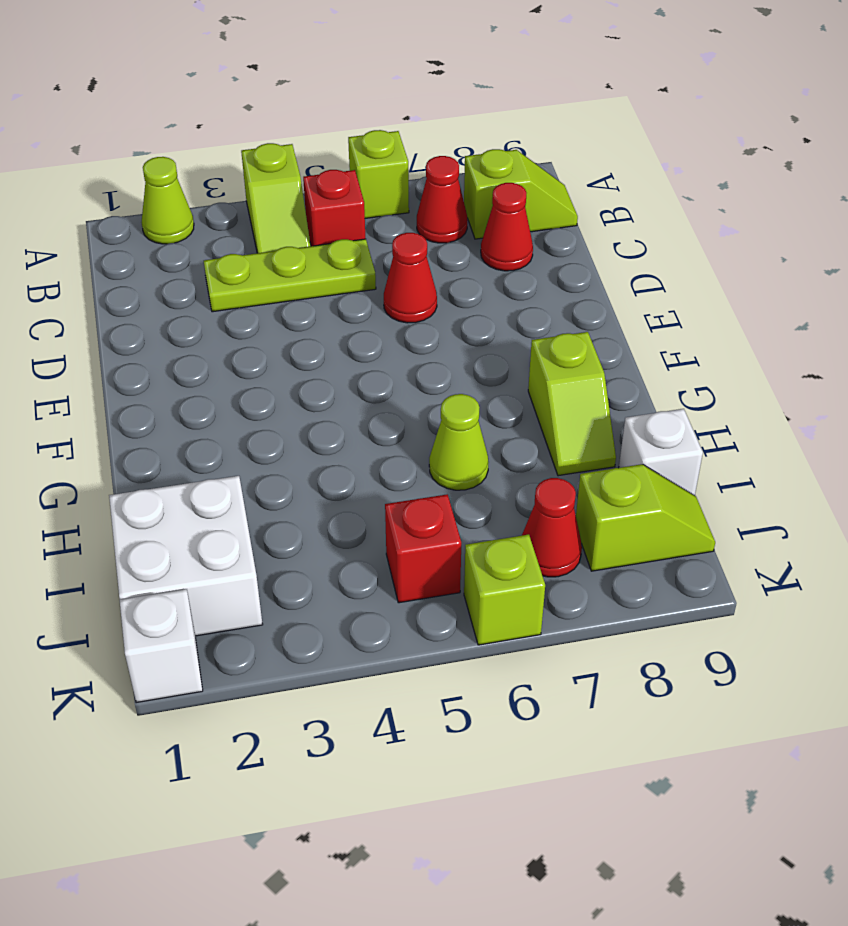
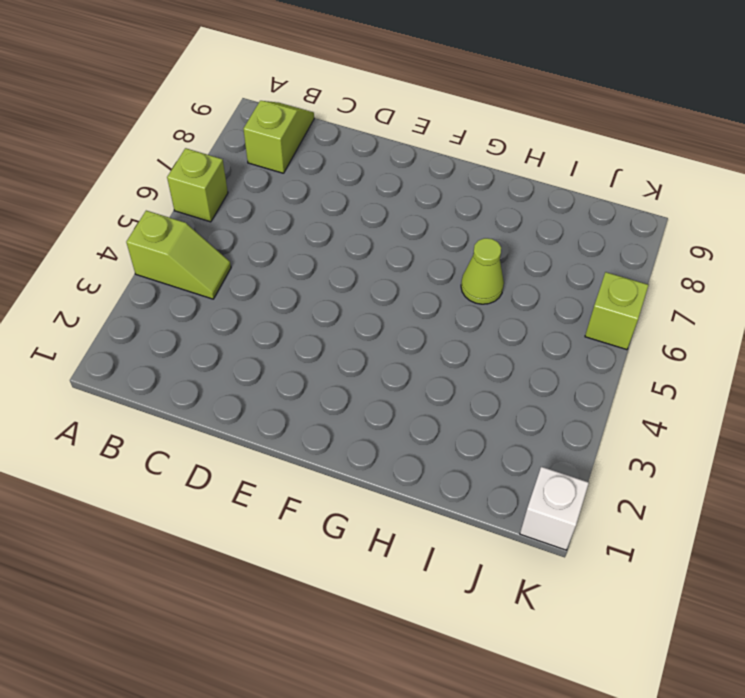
none -> lime cone A2 level 1
none -> red brick B5 level 1
none -> red cone B7 level 1

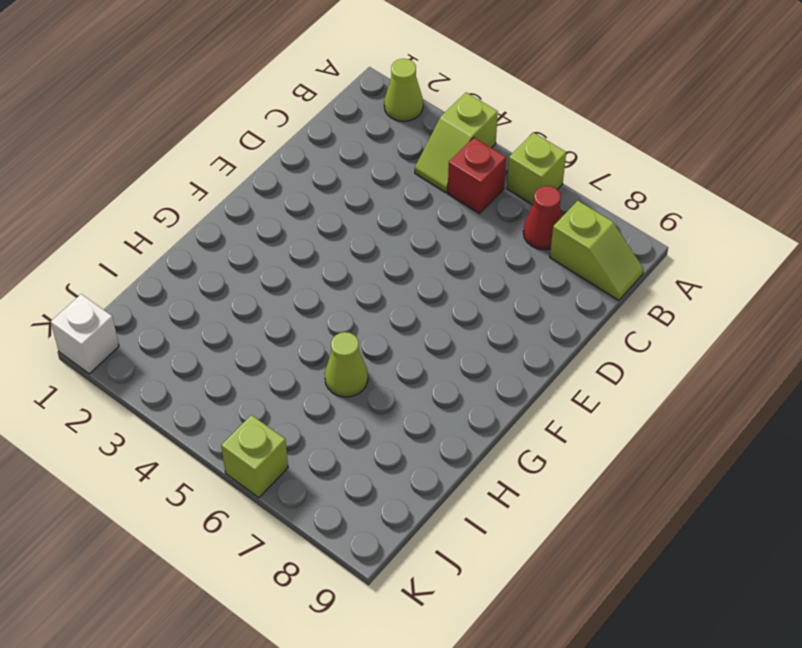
none -> lime plate C3:C5 level 1
none -> red cone C8 level 1
none -> red cone D6 level 1

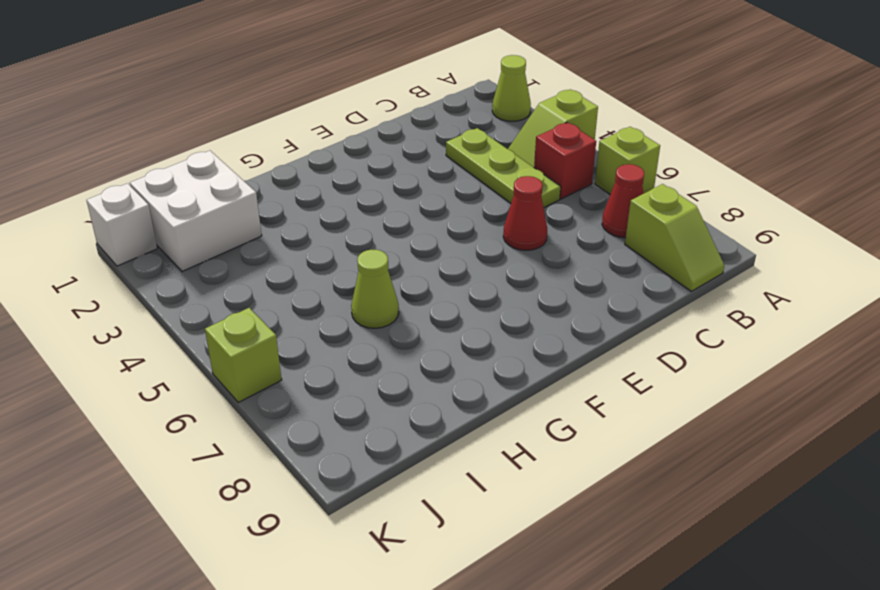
none -> red cone C8 level 1
none -> lime slope G8:H8 level 1 top G
none -> white brick I9 level 1

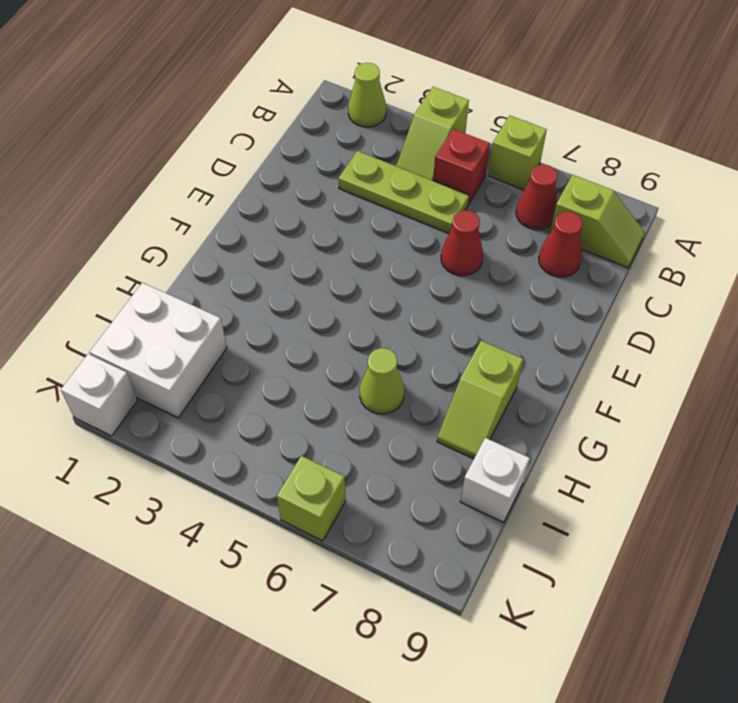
none -> red brick J5 level 1
none -> red cone J7 level 1
none -> lime slope J8:J9 level 1 top 8

